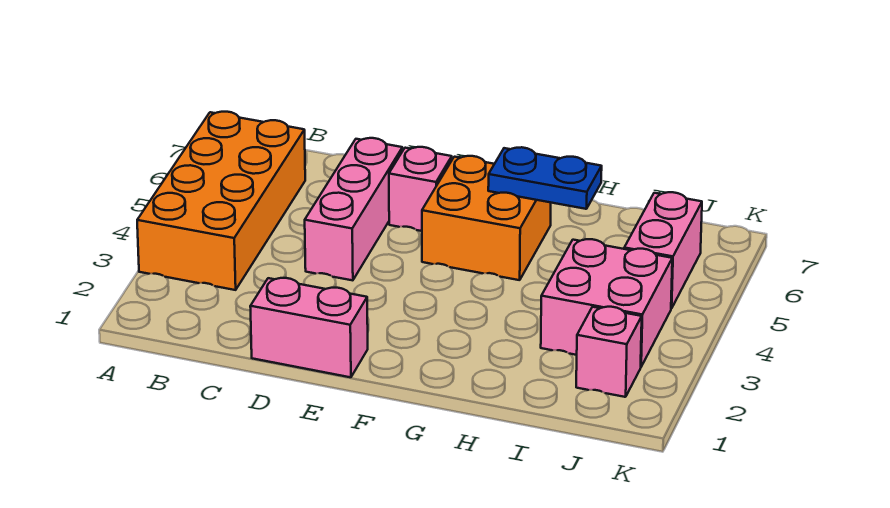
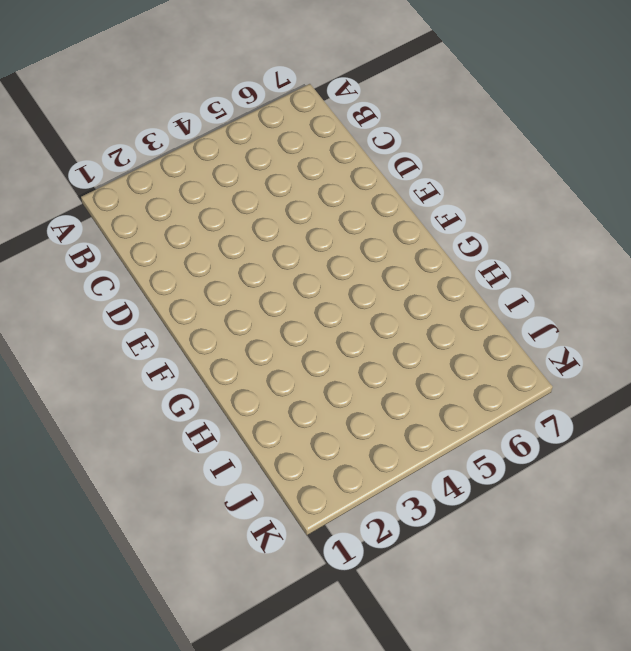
none -> orange brick A3:B6 level 1
none -> pink brick D1:E1 level 1

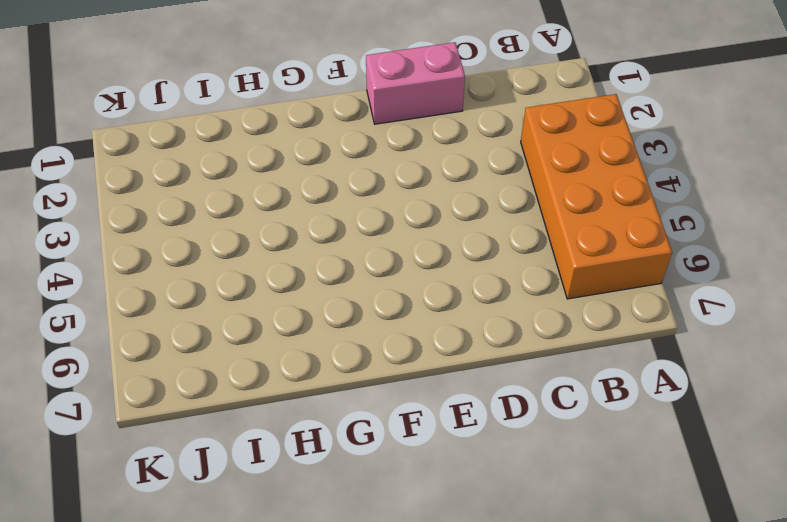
none -> pink brick D4:D6 level 1
none -> pink brick E6 level 1

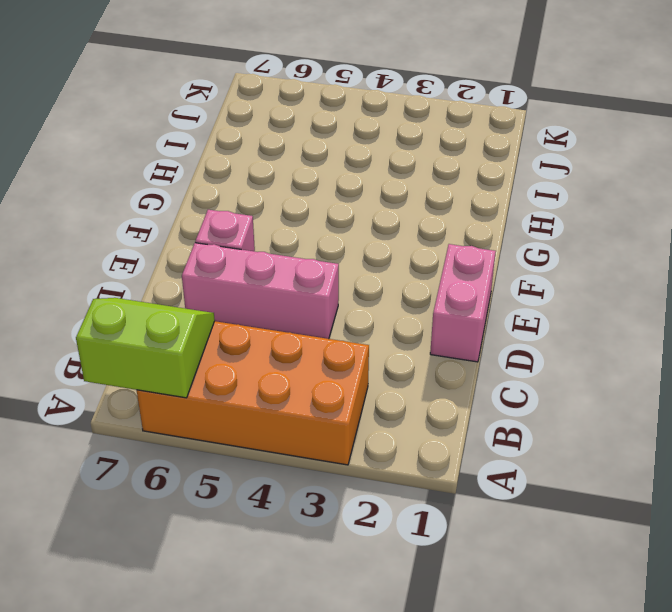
lime slope A6:B7 level 2 top A -> none
none -> orange brick F5:G6 level 1
none -> pink brick I3:J4 level 1

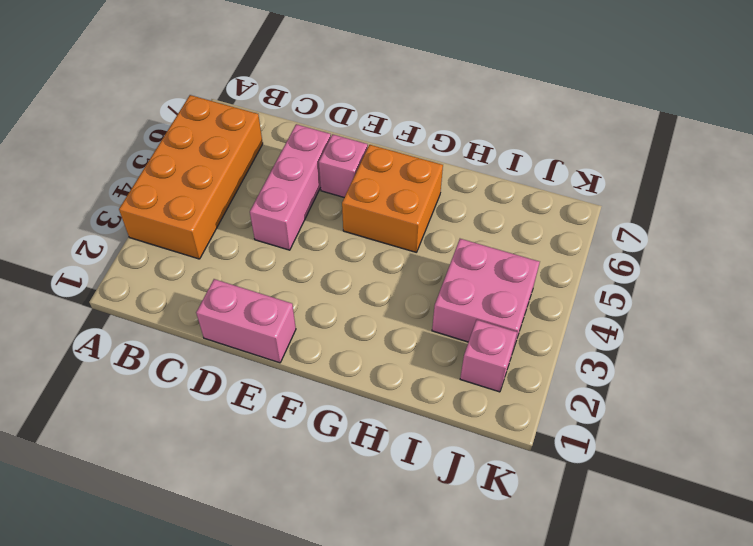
none -> pink brick J5:J6 level 1
none -> blue plate G6:H6 level 2

